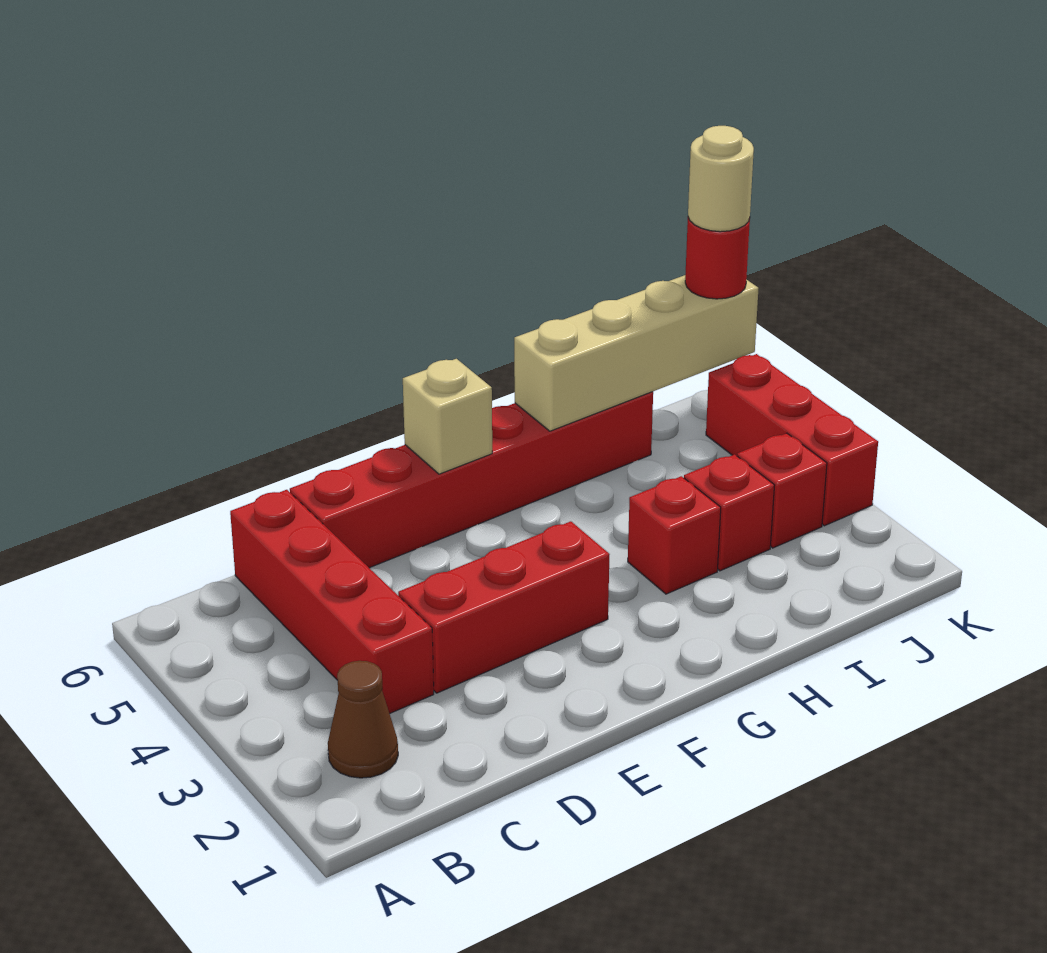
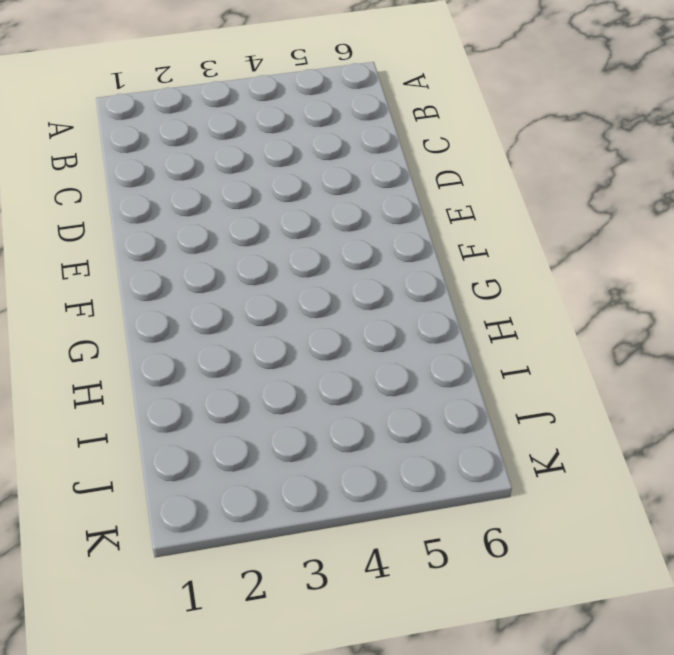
none -> brown cone B2 level 1
none -> red brick C3:C6 level 1
none -> red brick D3:F3 level 1

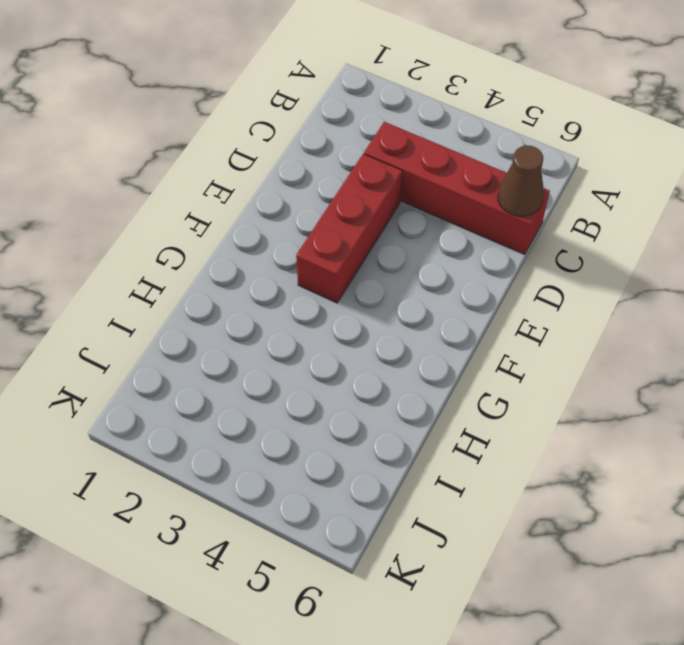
brown cone C6 level 2 -> brown cone B2 level 1
none -> red brick D6:I6 level 1
none -> red brick H3 level 1
none -> red brick I3 level 1

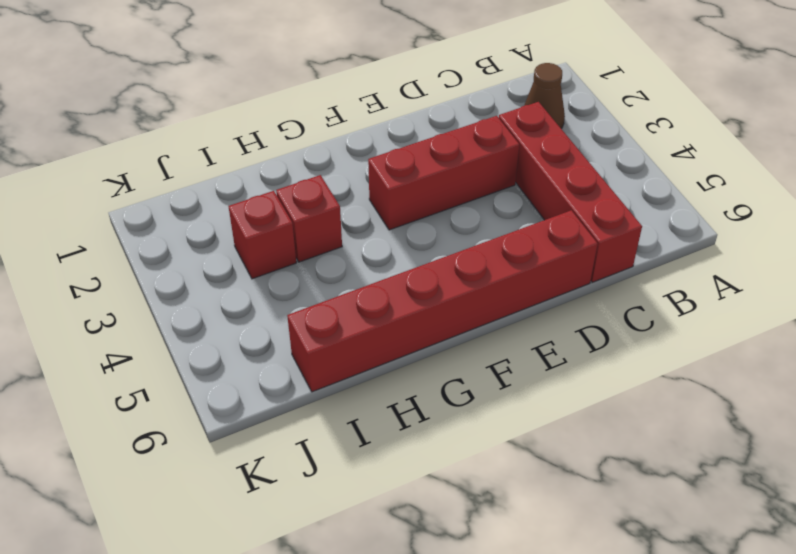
none -> red brick J3 level 1
none -> red brick K3:K5 level 1
none -> tan brick F6 level 2

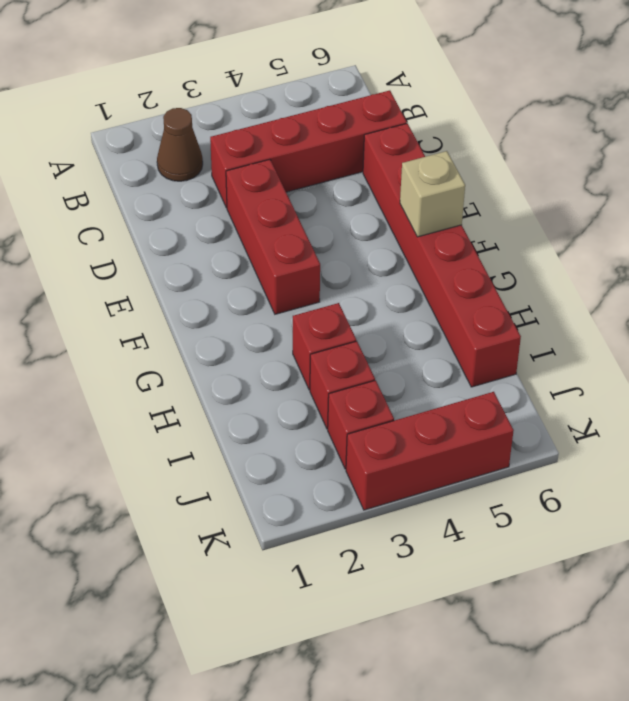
none -> tan brick H6:K6 level 2
none -> red round brick K6 level 3
none -> tan round brick K6 level 4

